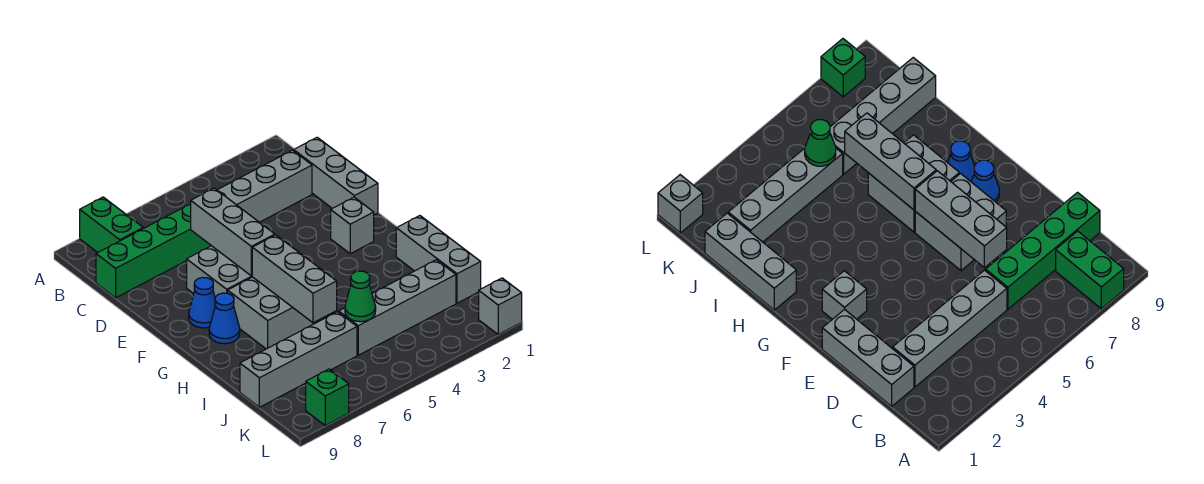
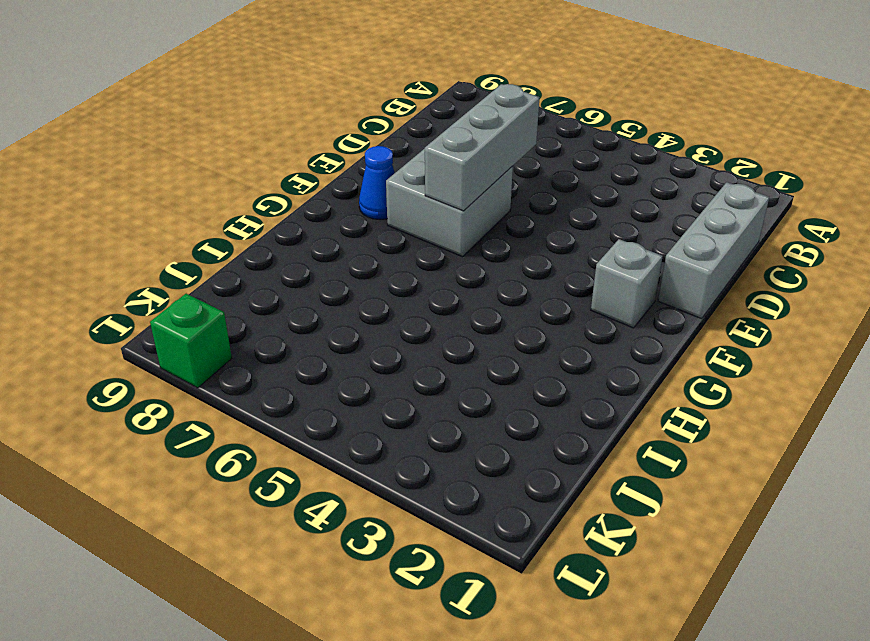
none -> green brick A8:B8 level 1
none -> grey brick C2:C5 level 1
none -> green brick C6:C9 level 1

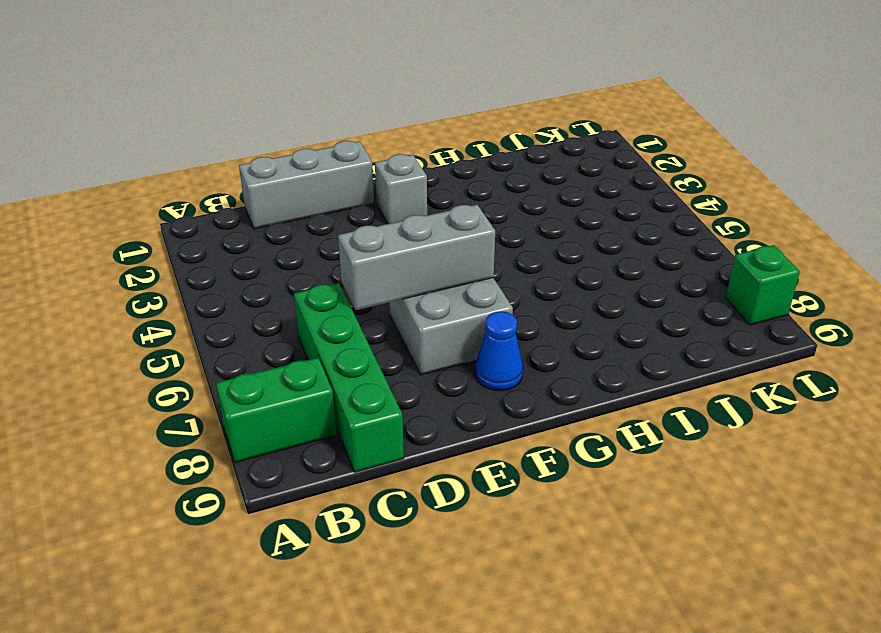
none -> grey brick C2:C5 level 1
none -> grey brick G6:H7 level 1
none -> blue cone G8 level 1

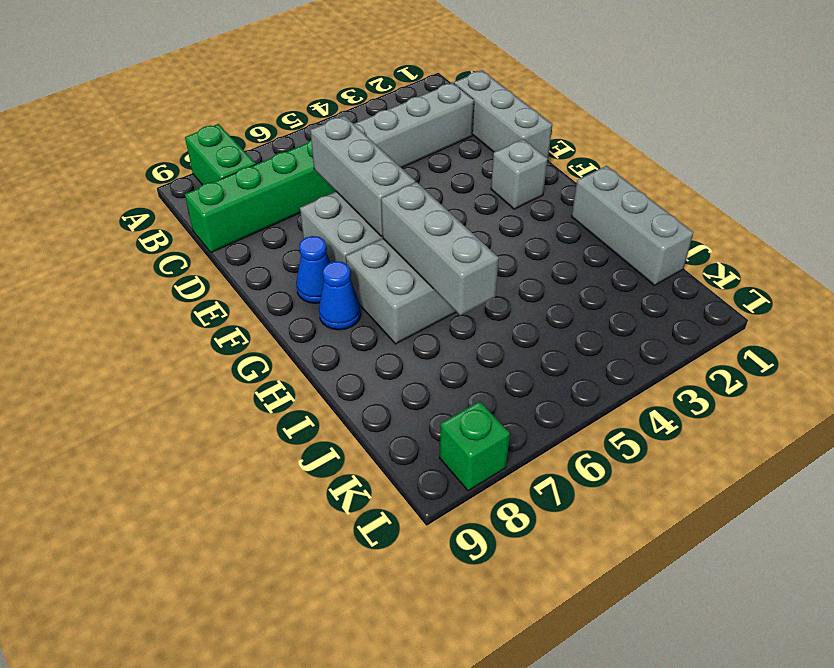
none -> grey brick J2:J5 level 1
none -> grey brick J6:J9 level 1
none -> grey brick L1 level 1

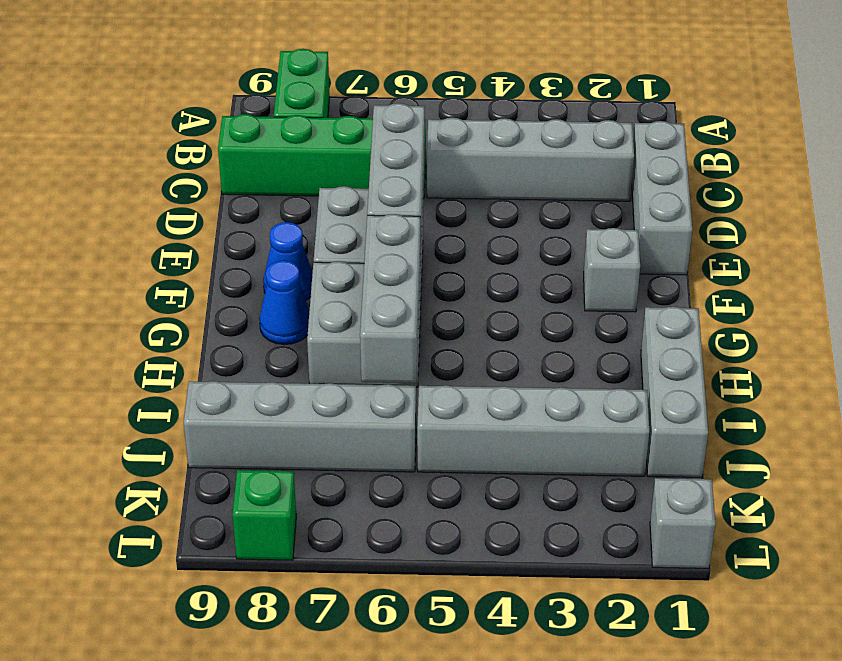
none -> green cone J5 level 2

